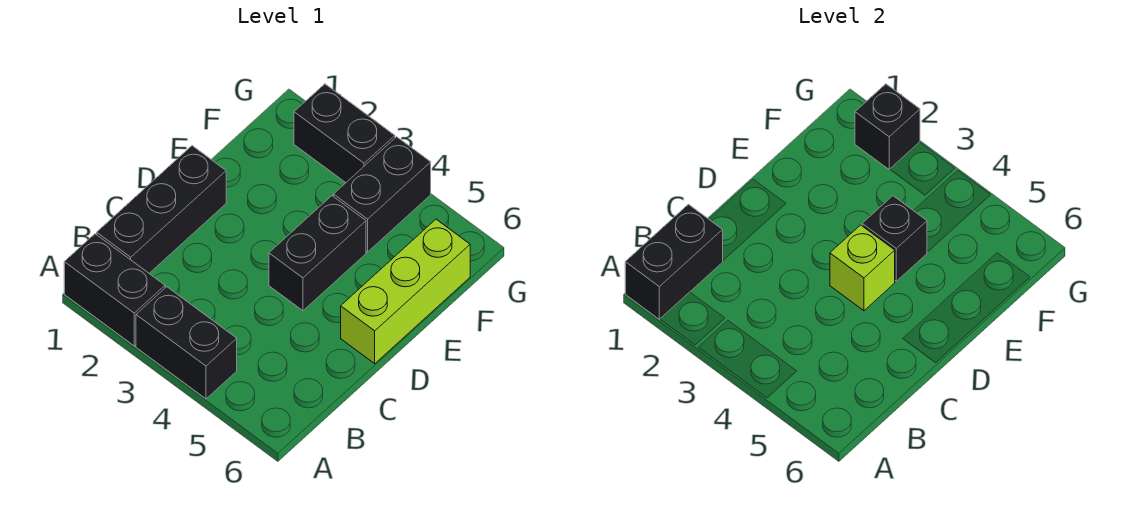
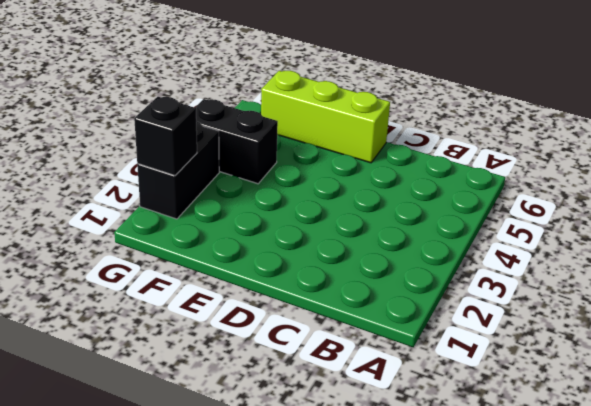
none -> black brick A1:A2 level 1
none -> black brick A3:A4 level 1

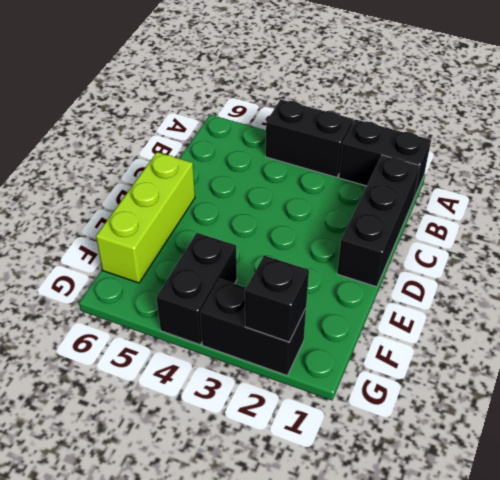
none -> black brick D4:E4 level 1
none -> black brick A1:B1 level 2

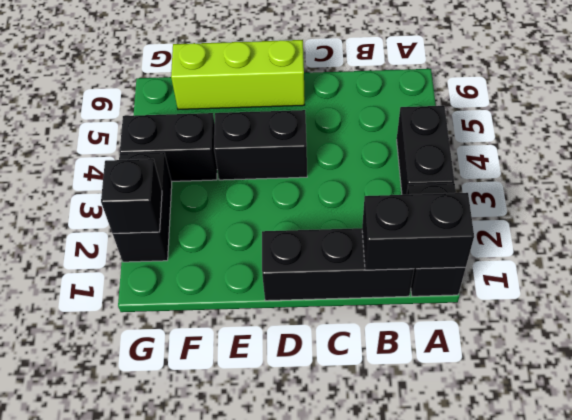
none -> lime brick D4 level 2
none -> black brick E4 level 2

